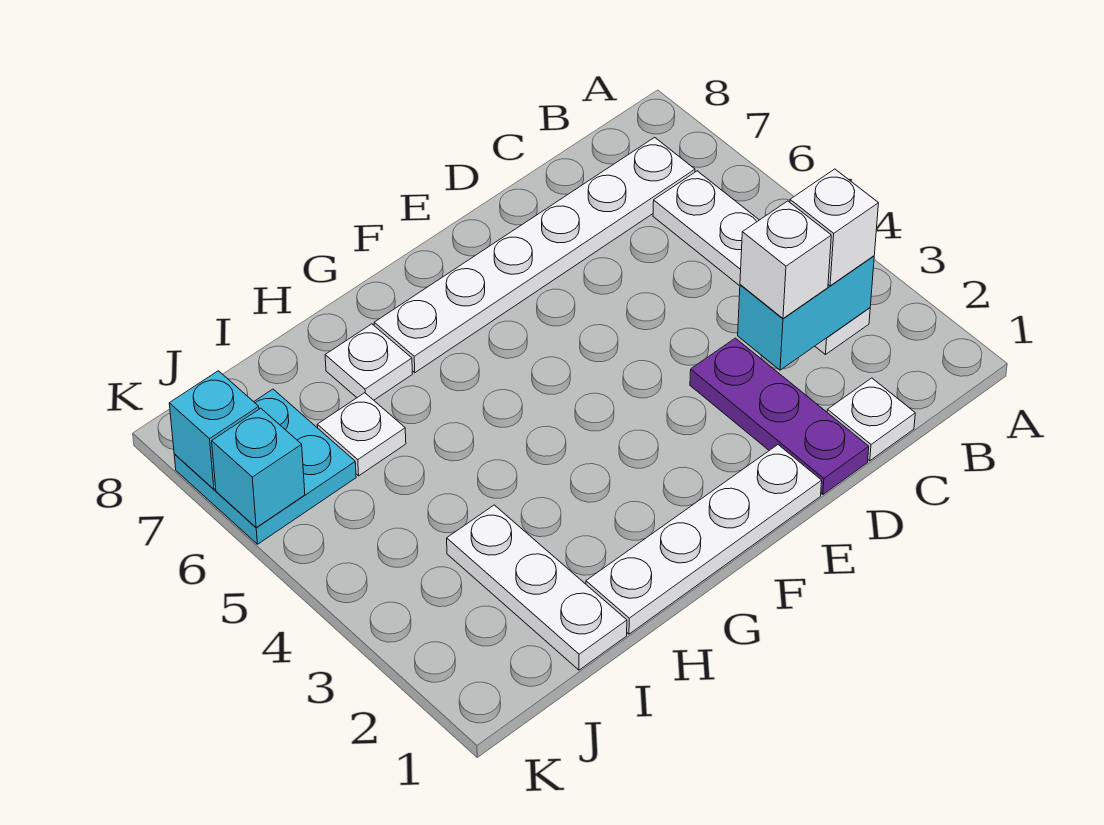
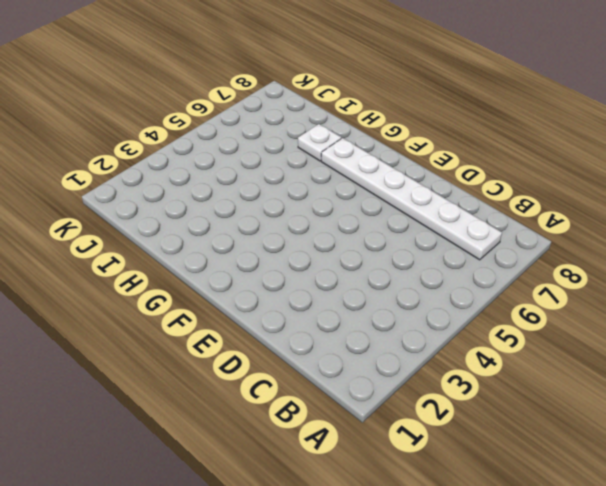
none -> white plate B3:B6 level 1
none -> white plate C1 level 1
none -> purple plate D1:D3 level 1

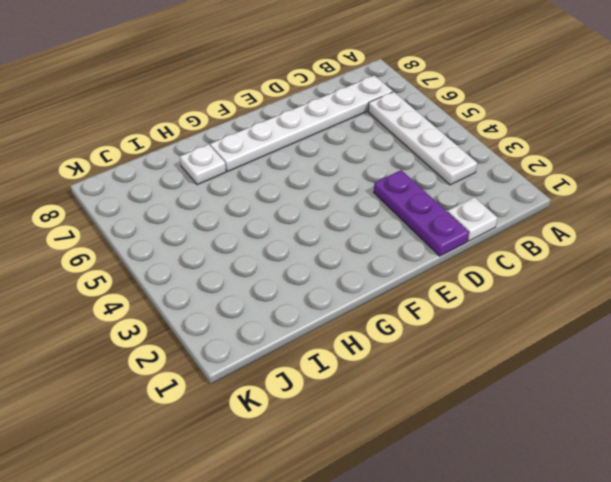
none -> white plate E1:H1 level 1
none -> white plate I1:I3 level 1
none -> white plate I6 level 1

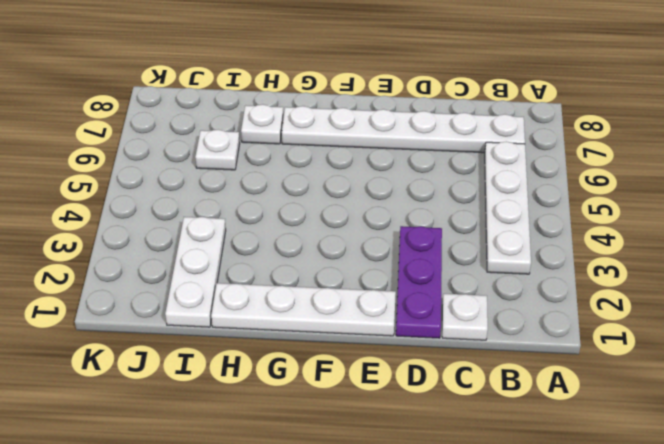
none -> cyan plate J6:K7 level 1
none -> cyan brick B3:C3 level 2
none -> cyan brick K6 level 2

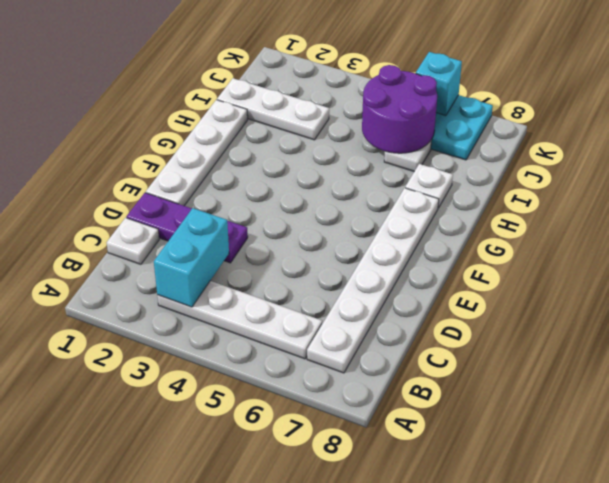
purple round brick I5:J6 level 2 -> none
none -> cyan brick K7 level 2
none -> white brick B3 level 3
none -> white brick C3 level 3

